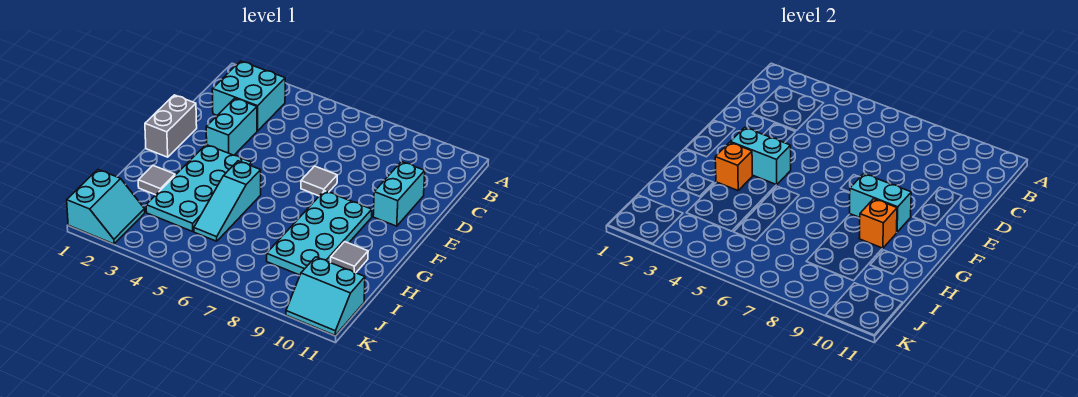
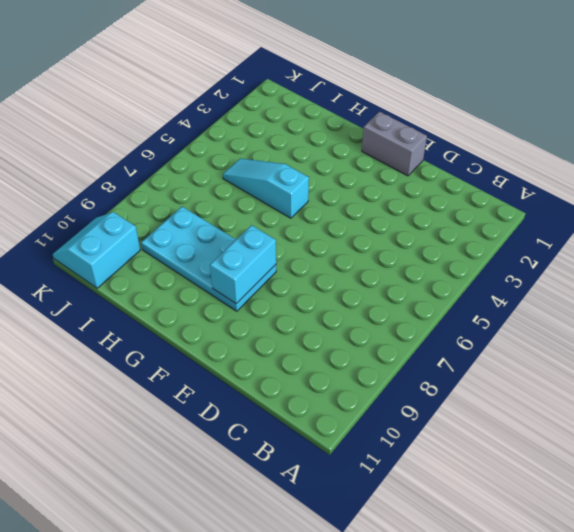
none -> cyan brick B2:C3 level 1
none -> cyan brick D3:E3 level 1
none -> cyan brick D10:E10 level 1

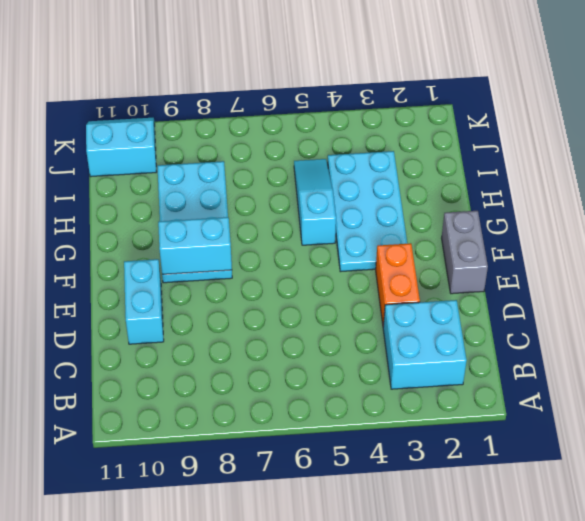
orange brick D3:E3 level 1 -> cyan brick D3:E3 level 1
none -> grey tile E7 level 1
none -> grey tile H2 level 1
none -> grey tile H10 level 1

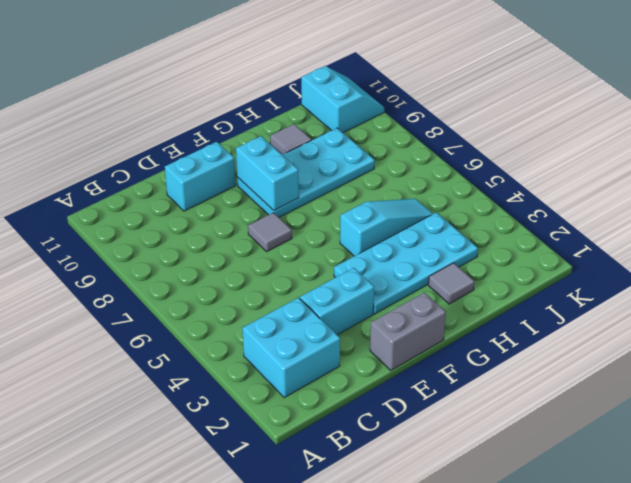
none -> cyan slope J1:K2 level 1 top 1
none -> cyan brick F3:F4 level 2
none -> orange brick G3 level 2

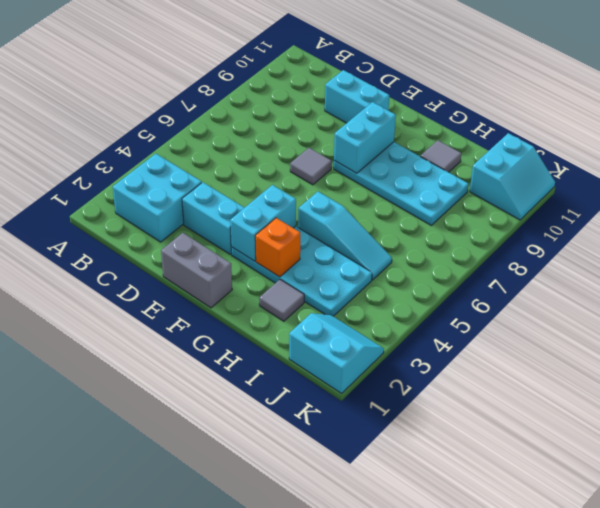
none -> orange brick G9 level 2

